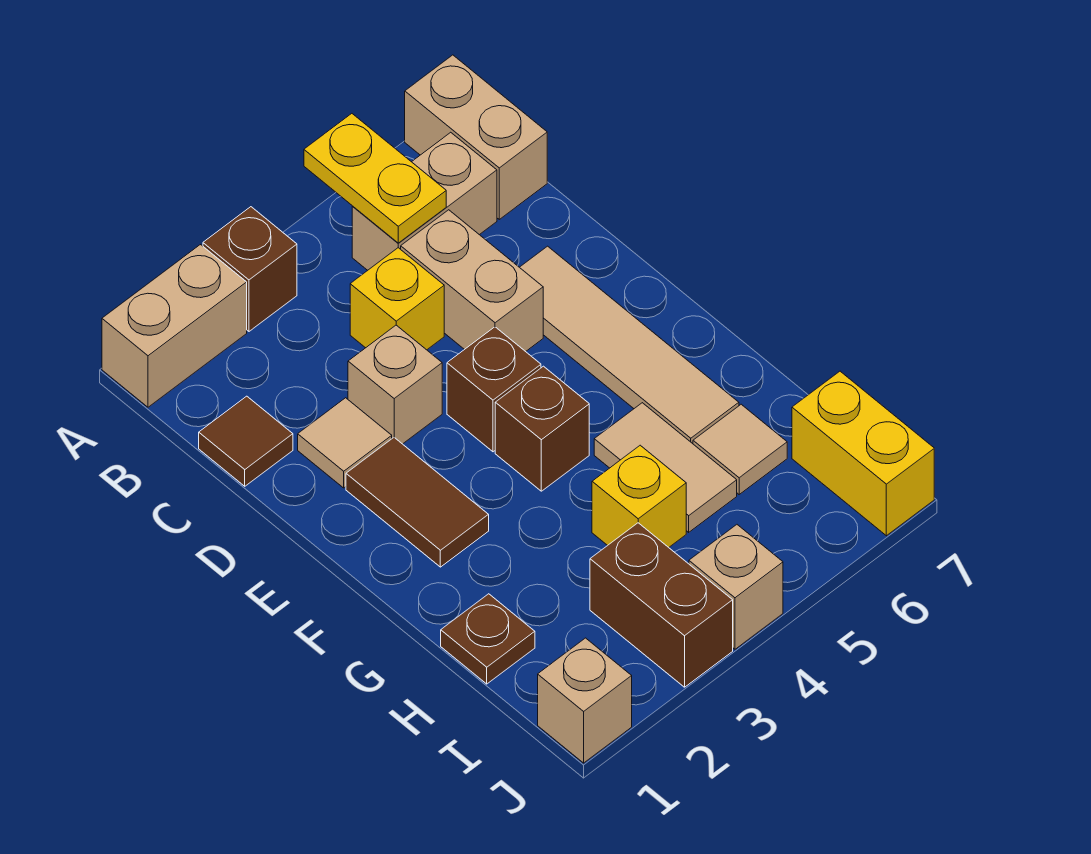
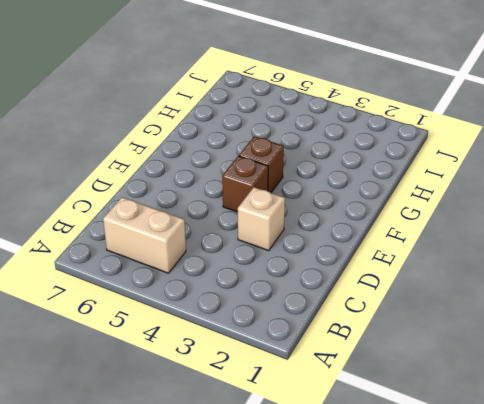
none -> tan brick A1:A2 level 1
none -> brown brick A3 level 1
none -> tan brick A7:B7 level 1

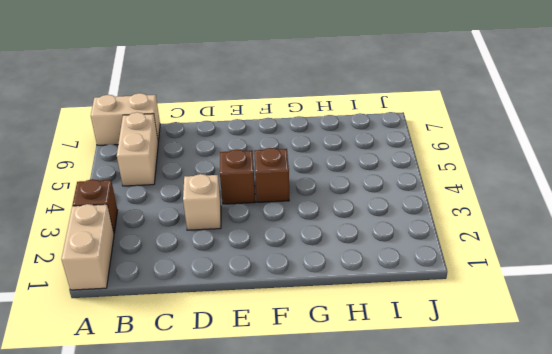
none -> brown tile C1 level 1
none -> yellow brick C4 level 1
none -> tan brick C5:D5 level 1

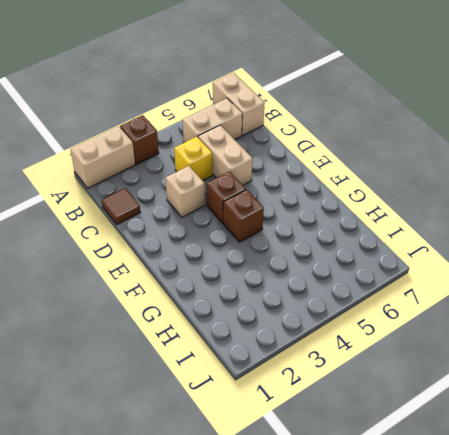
none -> tan tile D2 level 1
none -> tan tile D6:G6 level 1
none -> brown tile E2:F2 level 1

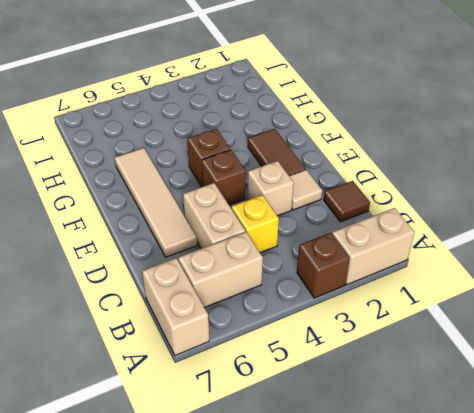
none -> tan tile G5:H5 level 1
none -> brown plate H1 level 1
none -> yellow brick H4 level 1

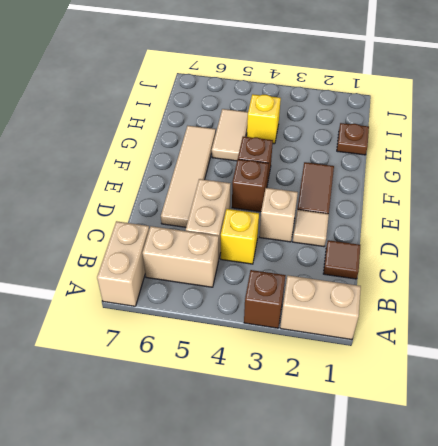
none -> tan tile H6 level 1
none -> brown brick I3:J3 level 1
none -> yellow brick I7:J7 level 1

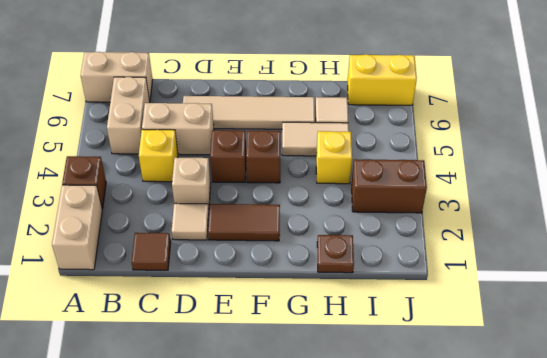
none -> tan brick J1 level 1
none -> tan brick J4 level 1
none -> yellow plate A5:B5 level 2

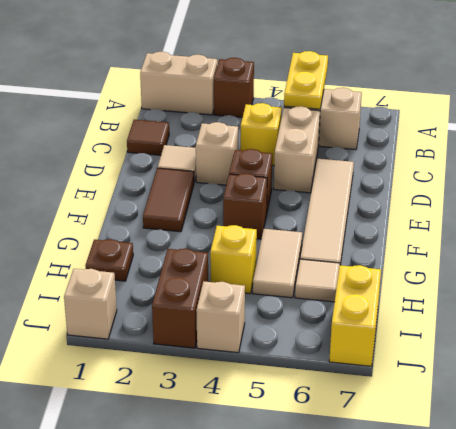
none -> tan brick A7:B7 level 1

